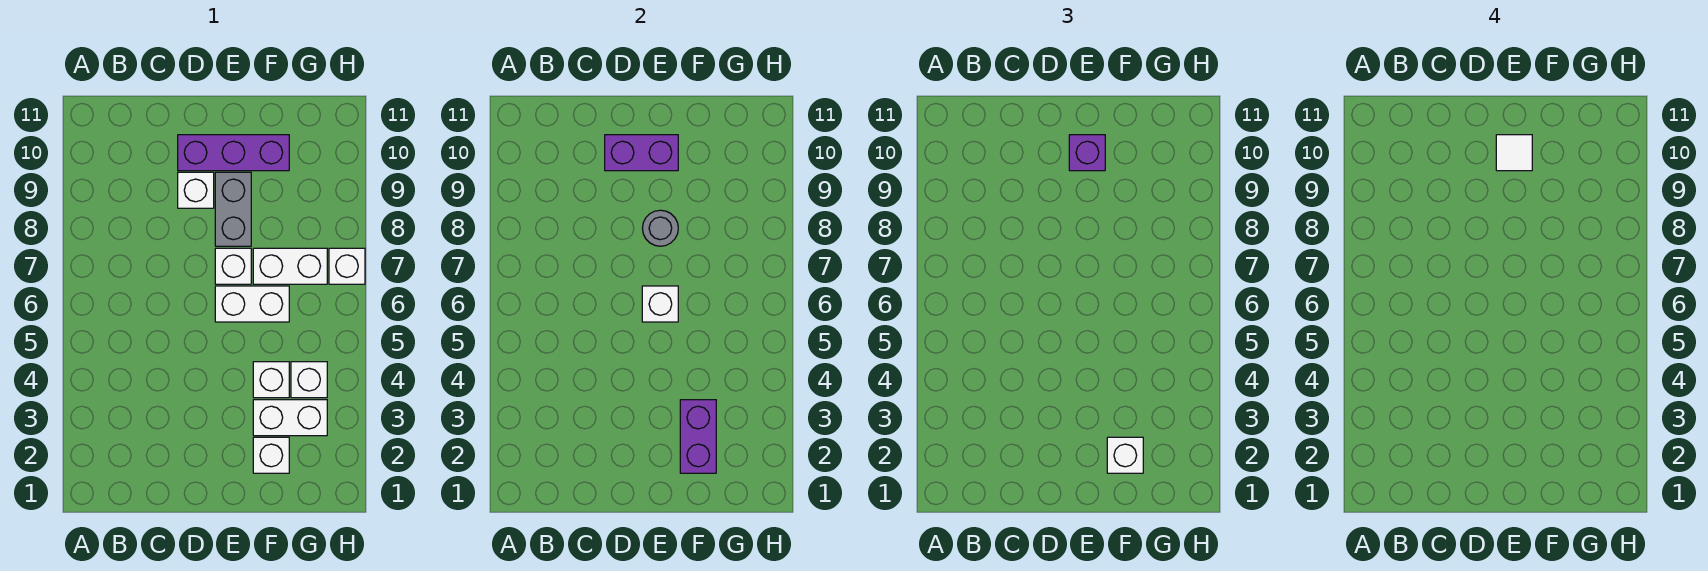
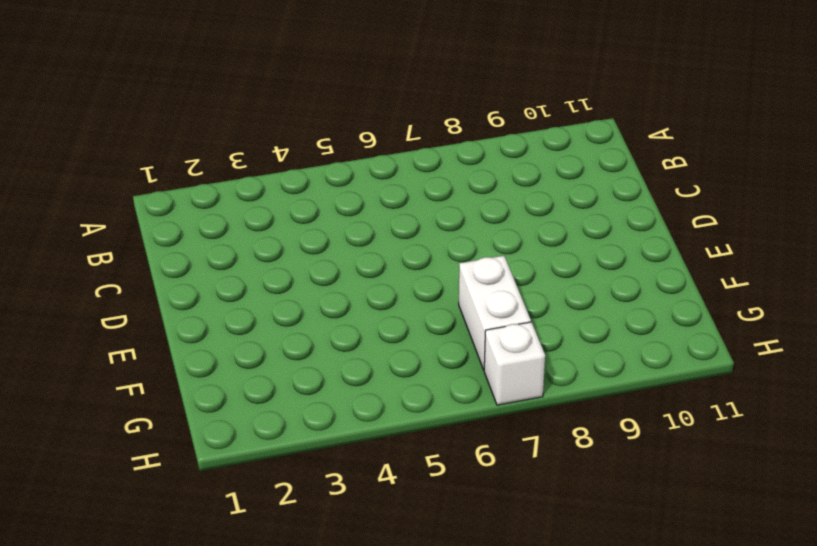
none -> white brick D9 level 1
none -> purple brick D10:F10 level 1
none -> white brick E6:F6 level 1

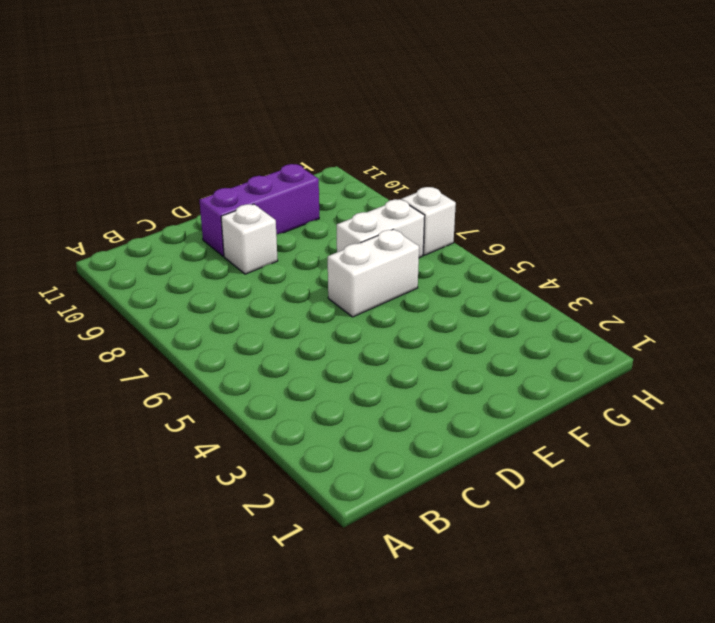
none -> white brick E7 level 1
none -> grey brick E8:E9 level 1
none -> white brick F2 level 1

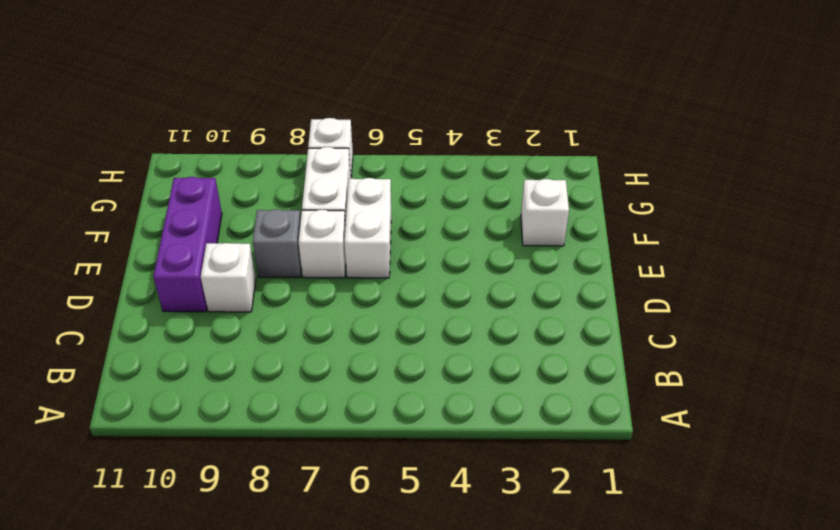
grey brick E8 level 1 -> grey brick E8:E9 level 1
none -> white brick F3:G3 level 1
none -> white brick F4 level 1
none -> white brick G4 level 1

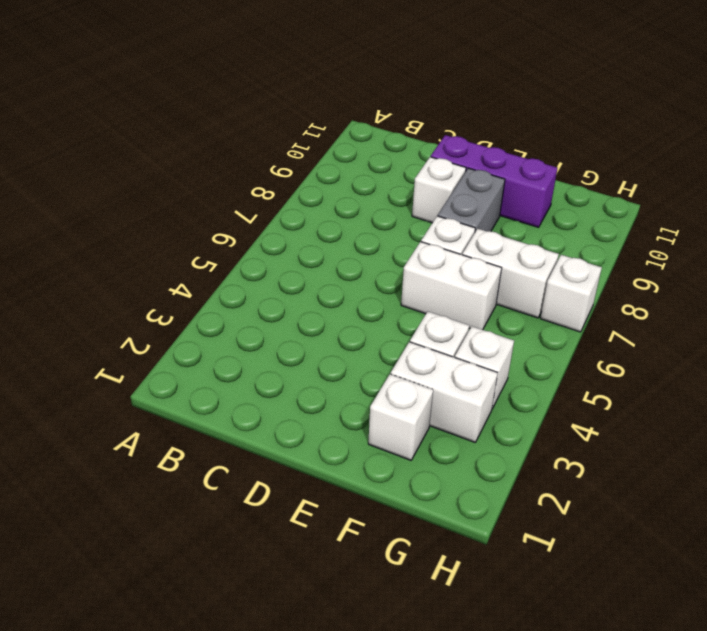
none -> purple brick D10:E10 level 2
none -> white brick E6 level 2
none -> grey round brick E8 level 2

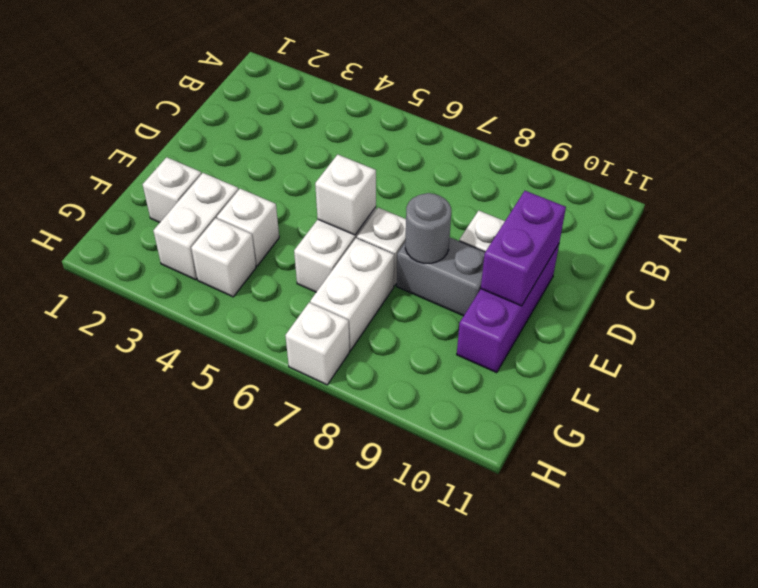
none -> purple brick F2:F3 level 2
none -> purple brick E10 level 3
none -> white brick F2 level 3

